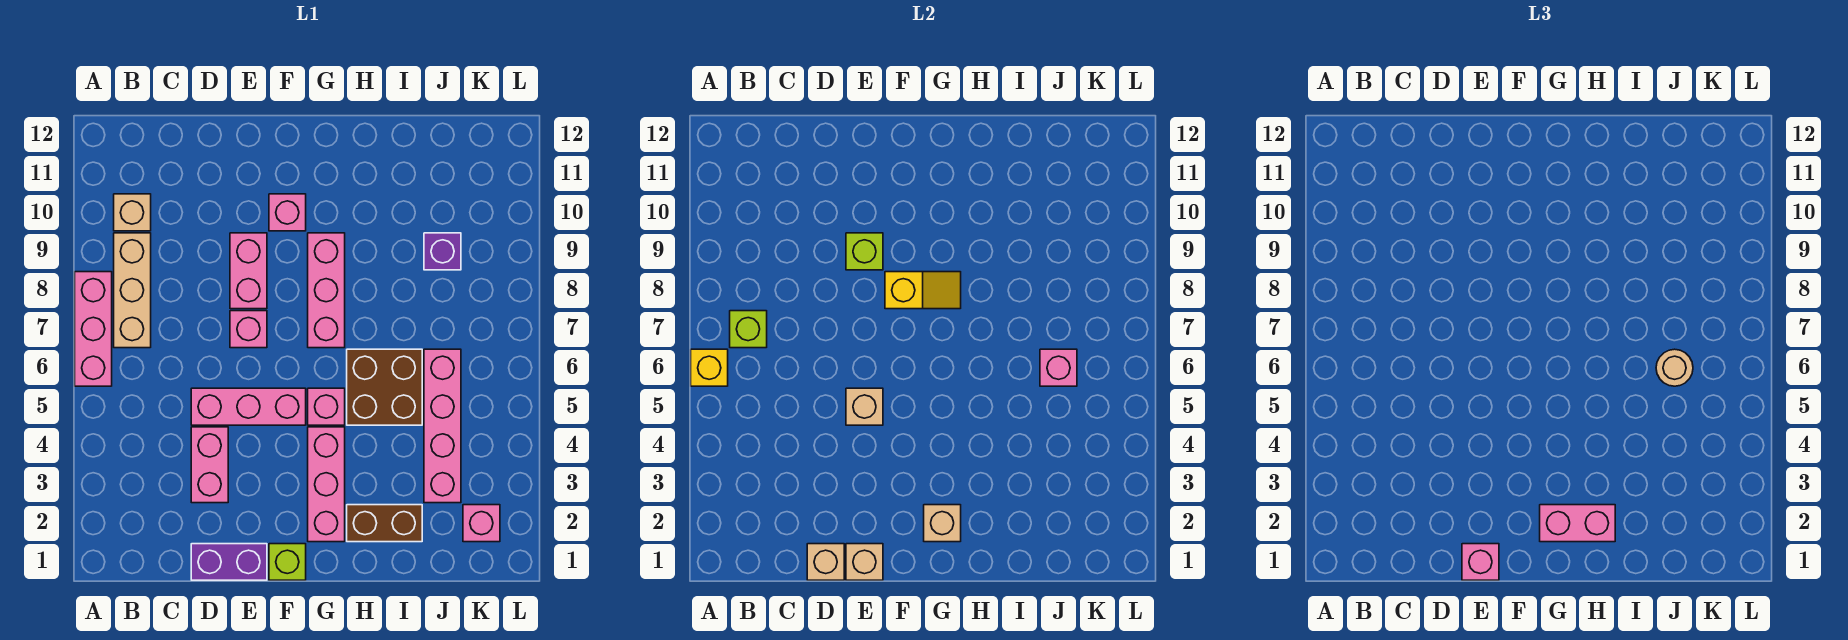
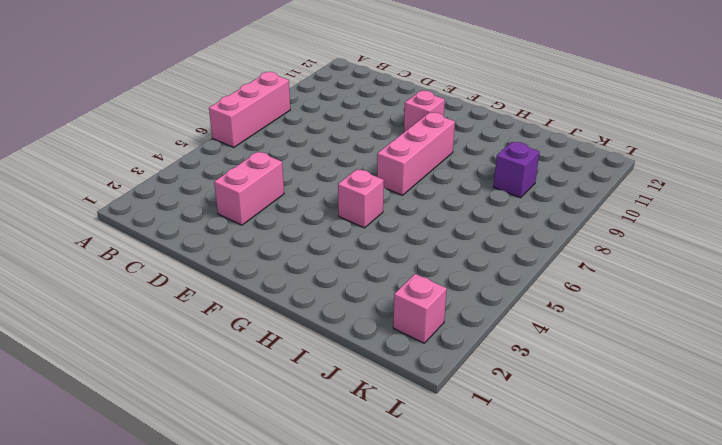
none -> tan brick B7:B9 level 1
none -> tan brick B10 level 1
none -> purple brick D1:E1 level 1
none -> pink brick D5:F5 level 1

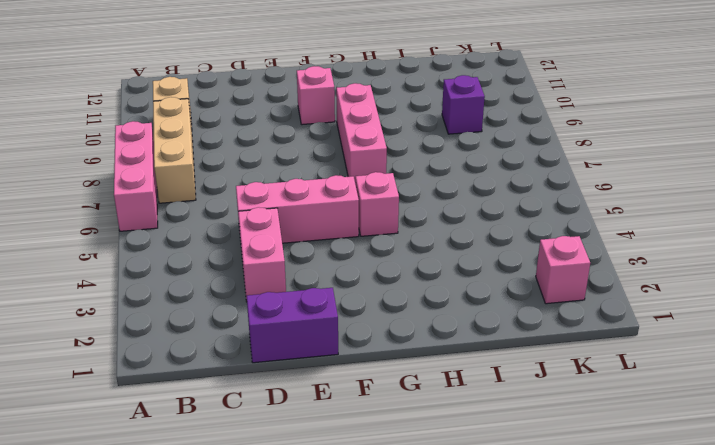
none -> pink brick E7 level 1
none -> pink brick E8:E9 level 1
none -> lime brick F1 level 1
none -> pink brick G2:G4 level 1

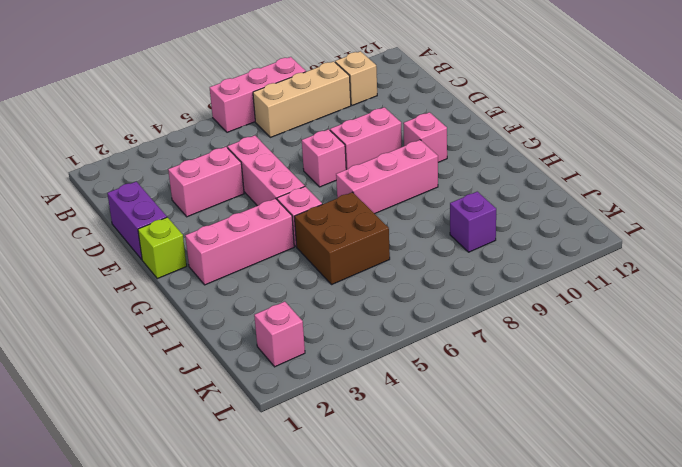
none -> brown brick H2:I2 level 1
none -> pink brick J3:J6 level 1
none -> yellow brick A6 level 2
none -> lime brick B7 level 2

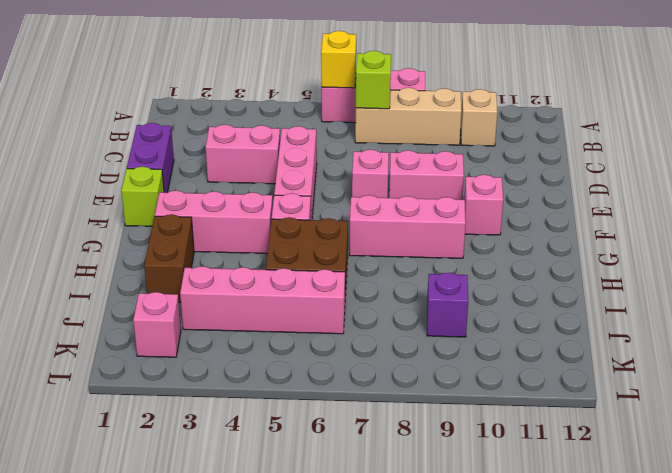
none -> tan brick D1 level 2
none -> tan brick E1 level 2
none -> tan brick E5 level 2
none -> lime brick E9 level 2

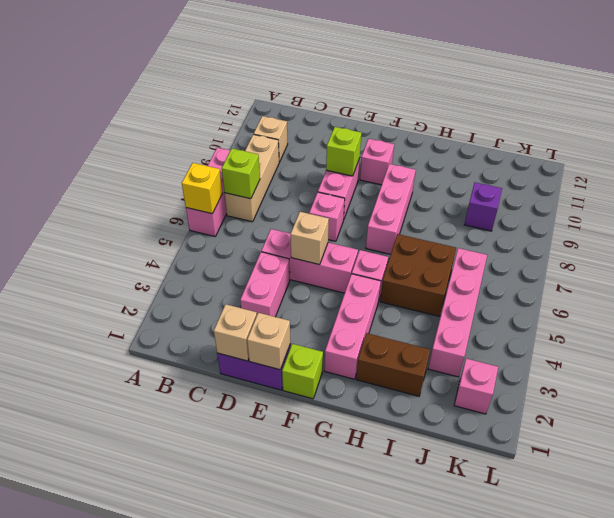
none -> yellow slope F8:G8 level 2 top F
none -> tan brick G2 level 2
none -> pink brick J6 level 2
none -> pink brick E1 level 3

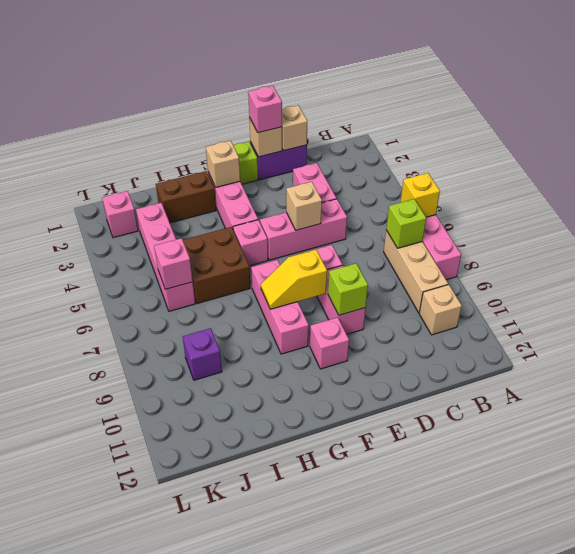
none -> pink brick G2:H2 level 3
none -> tan round brick J6 level 3

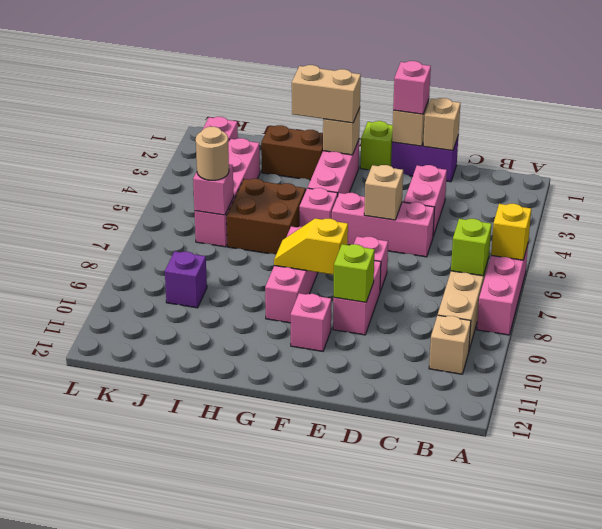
tan brick G2:H2 level 3 -> pink brick G2:H2 level 3

